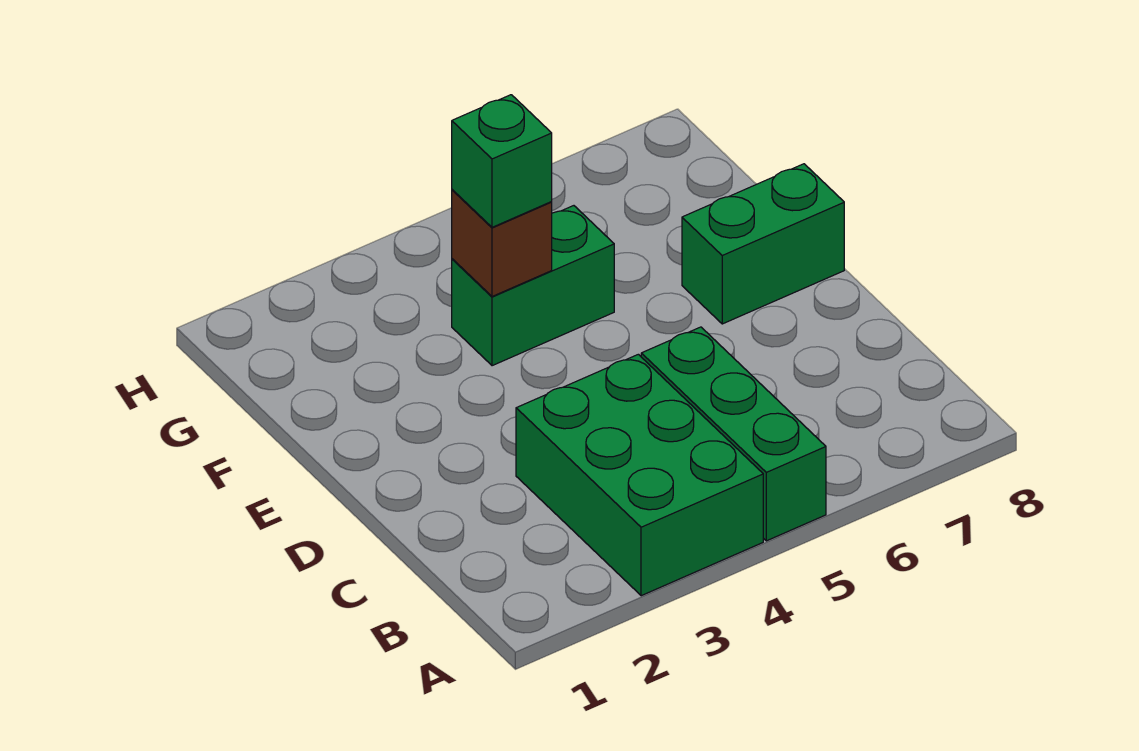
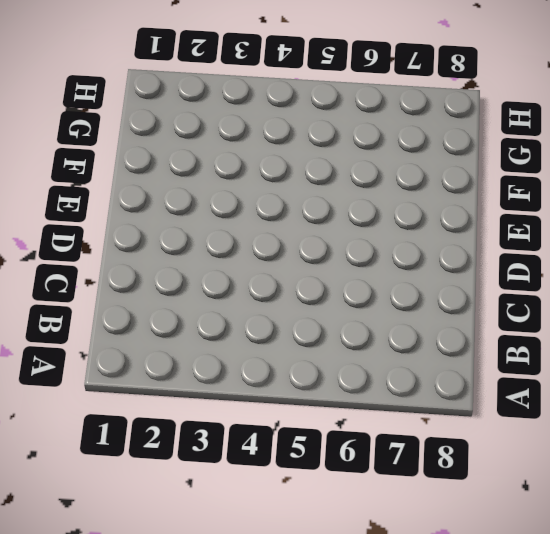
none -> green brick A3:C4 level 1
none -> green brick A5:C5 level 1

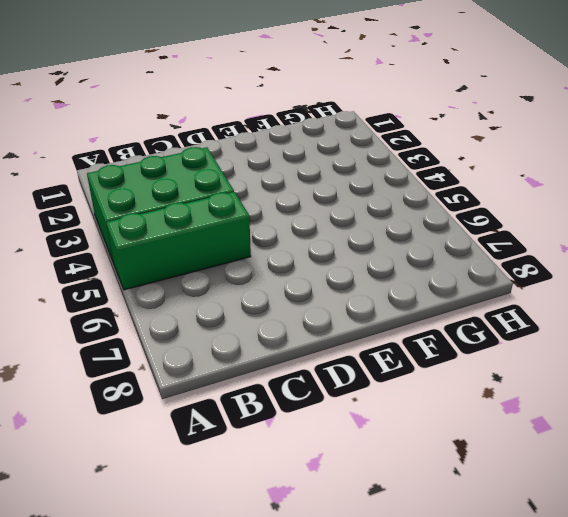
none -> green brick E7:E8 level 1
none -> green brick F4:F5 level 1

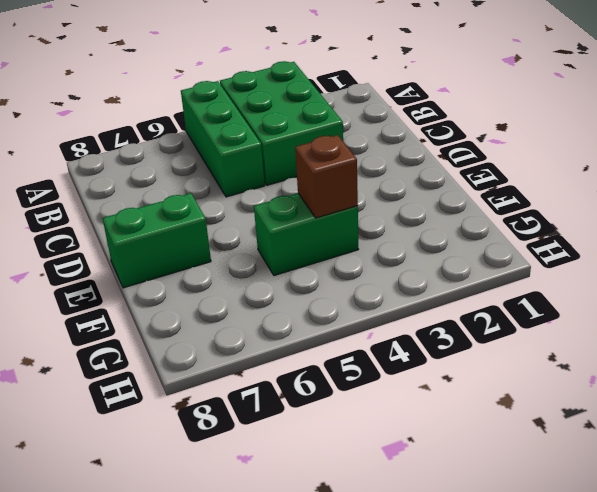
none -> green brick F4 level 3

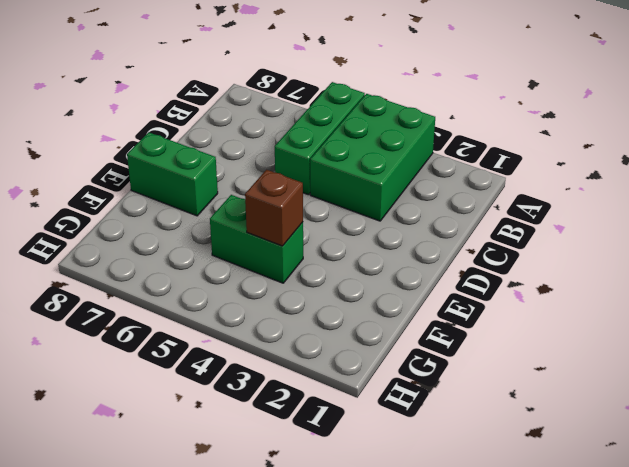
none -> green brick F4 level 3

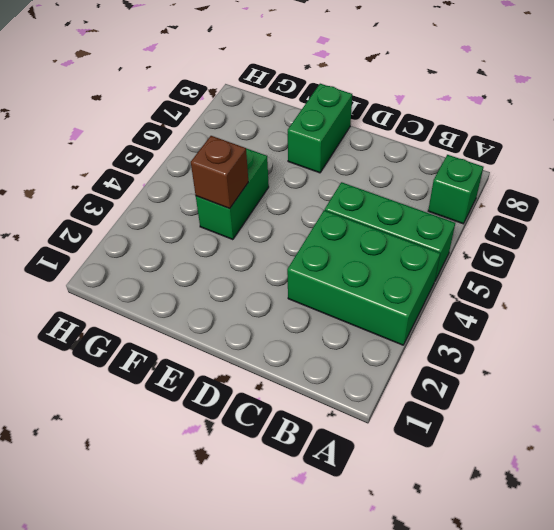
green brick A7 level 1 -> green brick F4 level 3

